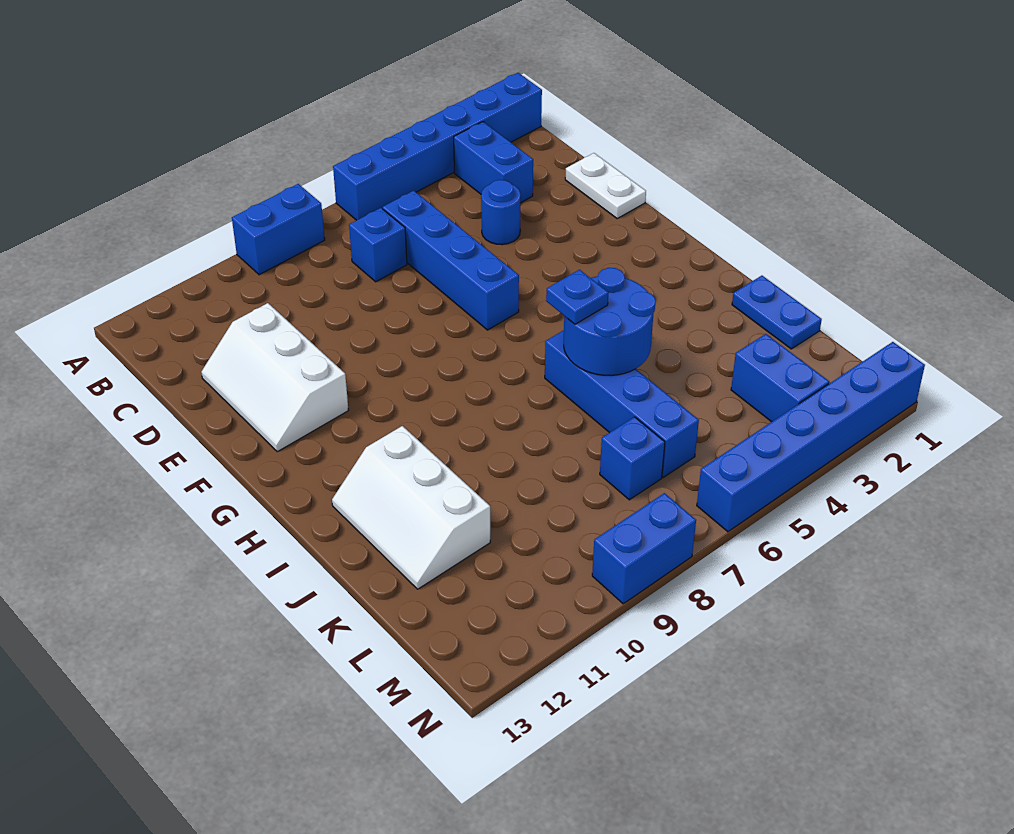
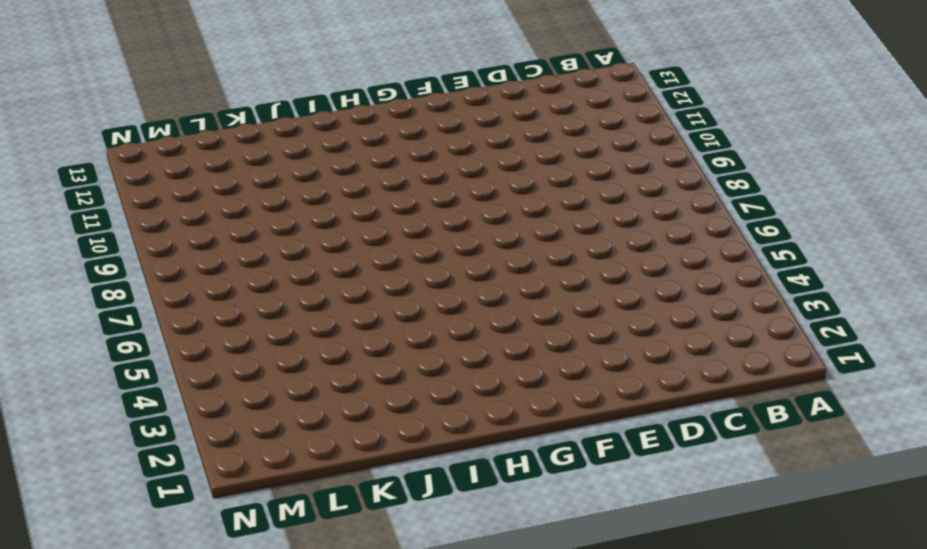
none -> blue brick A1:A6 level 1
none -> blue brick A8:A9 level 1
none -> blue brick B3:C3 level 1

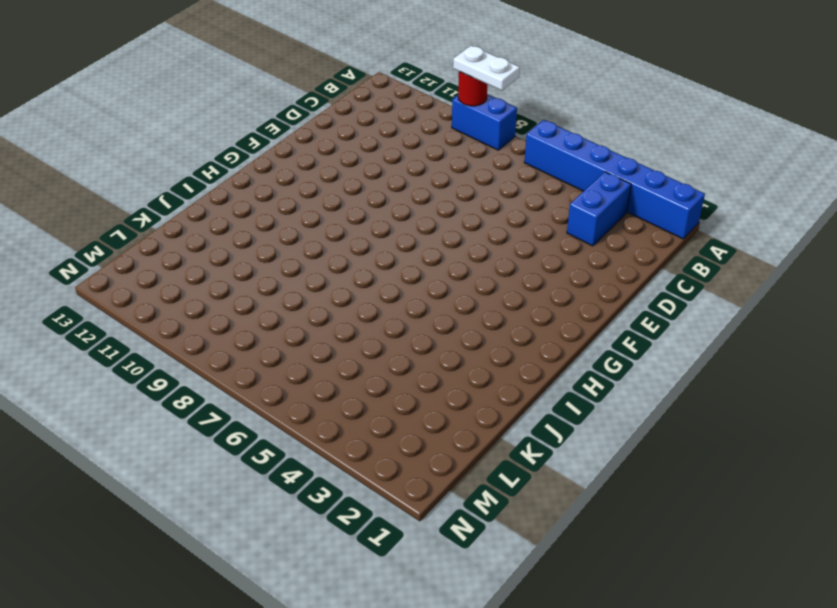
white plate A8:A9 level 3 -> white plate D1:E1 level 1
red round brick A9 level 2 -> none
none -> blue brick C6:F6 level 1
none -> blue brick C7 level 1
none -> blue round brick D4 level 1

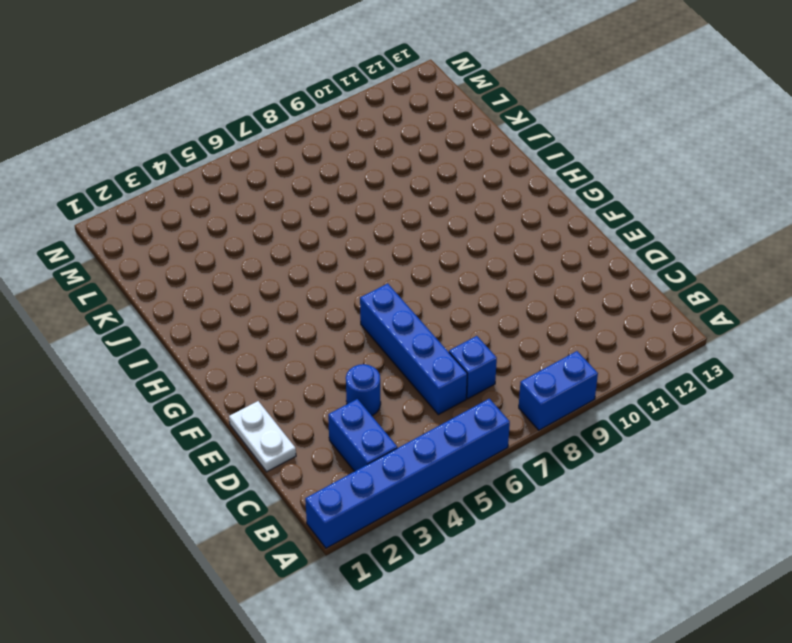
none -> white slope D11:F12 level 1 top 11
none -> blue brick I6:L6 level 1
none -> white slope I11:K12 level 1 top 11

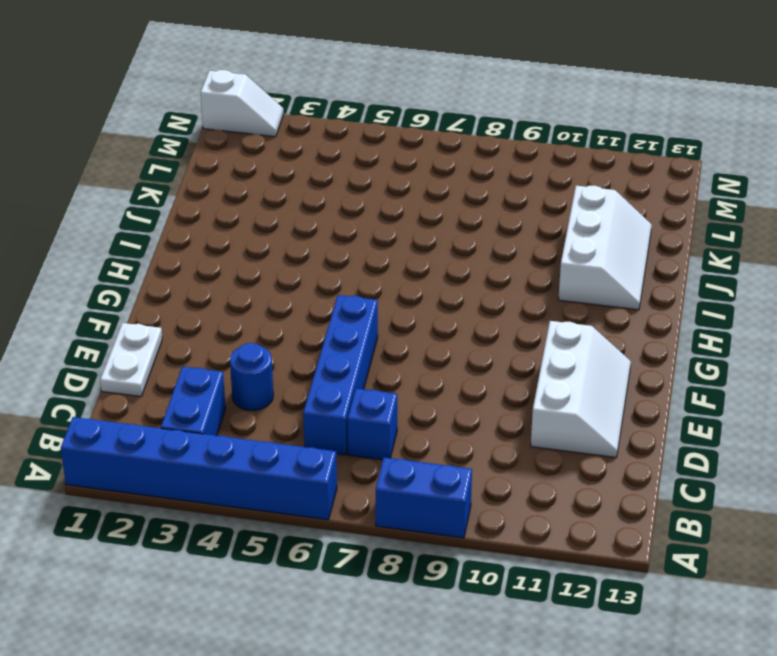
white slope N1:N2 level 1 top 1 -> blue brick N1:N6 level 1
none -> blue brick I6:L6 level 1
none -> blue plate J1:K1 level 1
none -> blue brick L3:M3 level 1

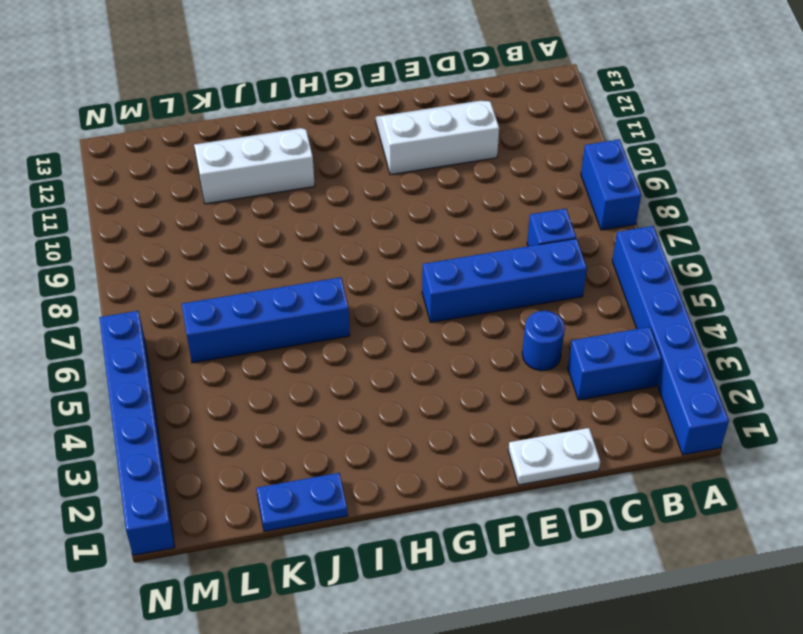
none -> blue brick L3:M3 level 1
none -> blue brick L7 level 1
none -> blue brick N8:N9 level 1

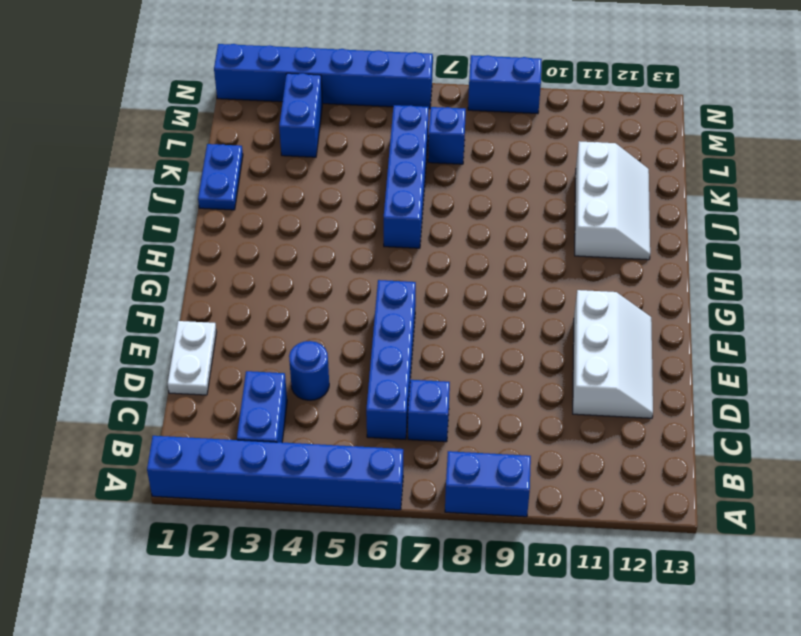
none -> blue round brick I5:J6 level 2
none -> blue plate I6 level 3

